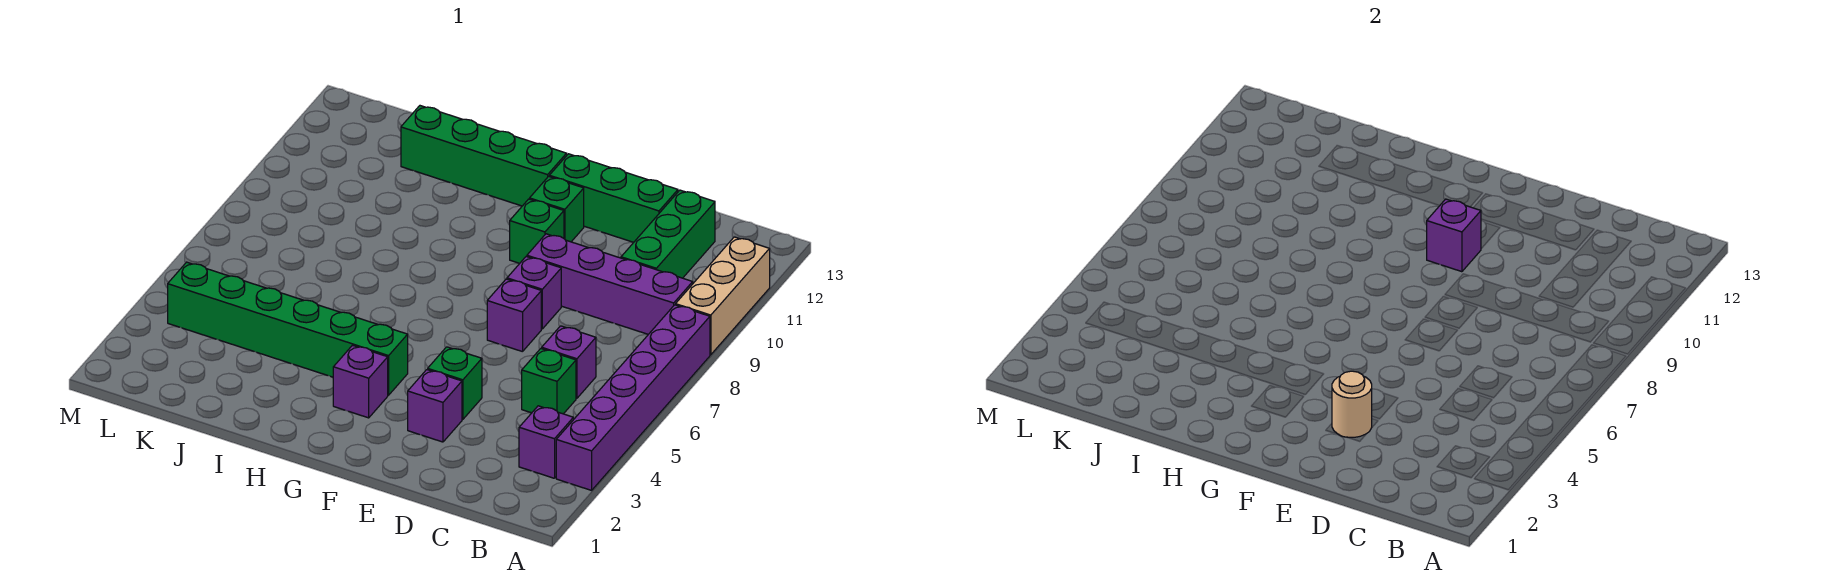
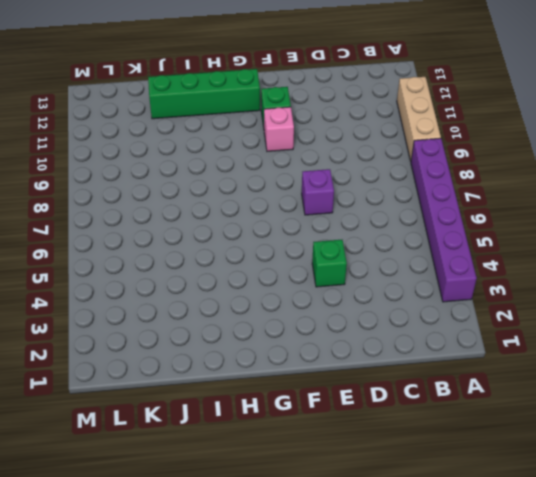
pink brick F10 level 1 -> green brick F10 level 1
none -> purple brick B3 level 1
none -> purple brick B9:E9 level 1
none -> green brick C5 level 1

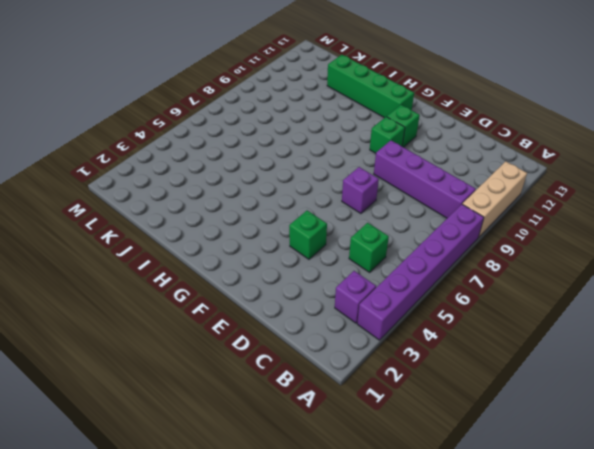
none -> purple brick C6 level 1
none -> green brick C10:C12 level 1
none -> green brick D12:F12 level 1

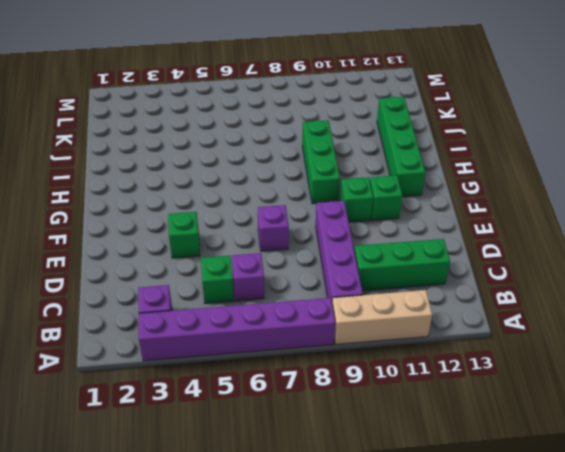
green brick G9:I9 level 1 -> green brick D12:F12 level 1
none -> purple brick E3 level 1
none -> purple brick E8 level 1
none -> purple brick G3 level 1

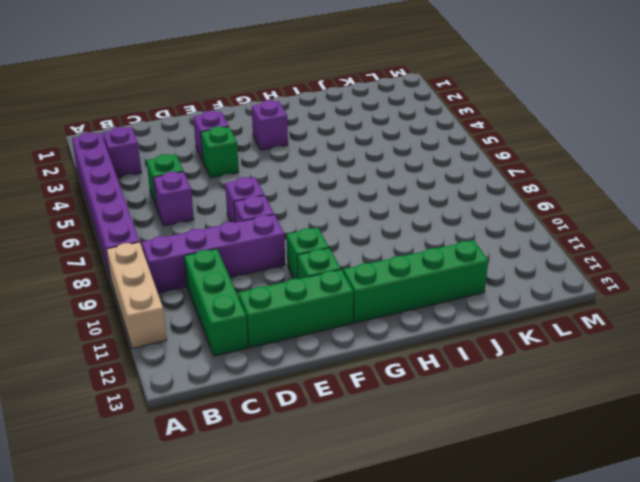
none -> green brick G4:L4 level 1
none -> tan round brick E3 level 2
none -> purple brick F10 level 2

